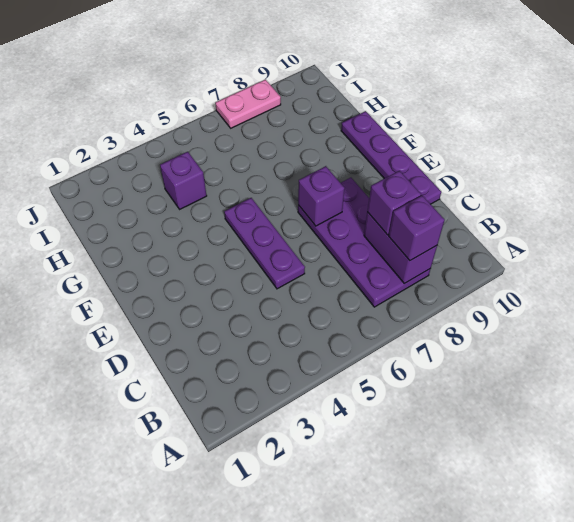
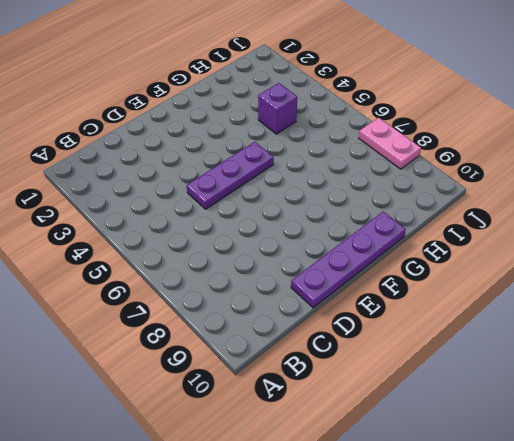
none -> purple plate B7:E8 level 1
none -> purple brick B8:C8 level 2

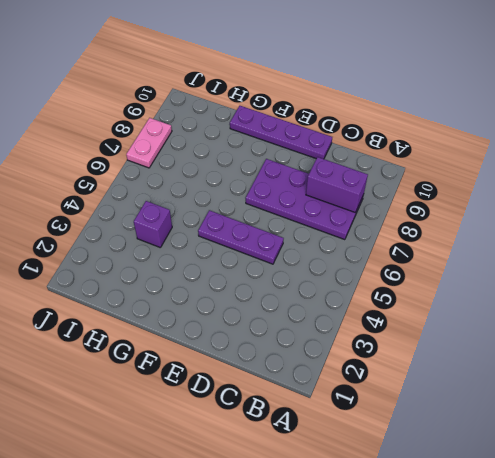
none -> purple brick E7 level 2
none -> purple brick B8 level 3

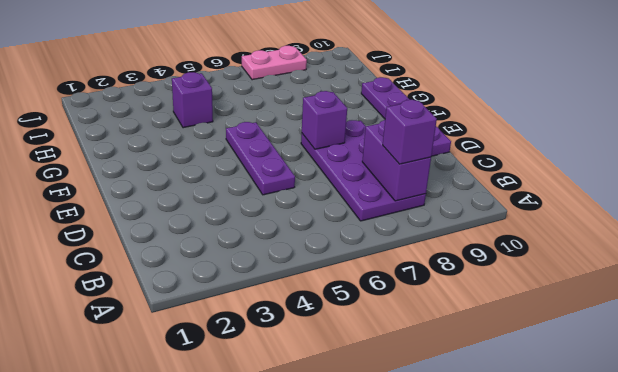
none -> purple brick C8 level 3

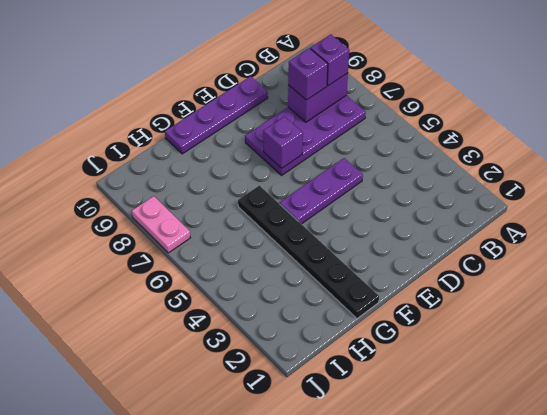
black plate G1:G6 level 1 -> none
none -> purple brick H4 level 1

